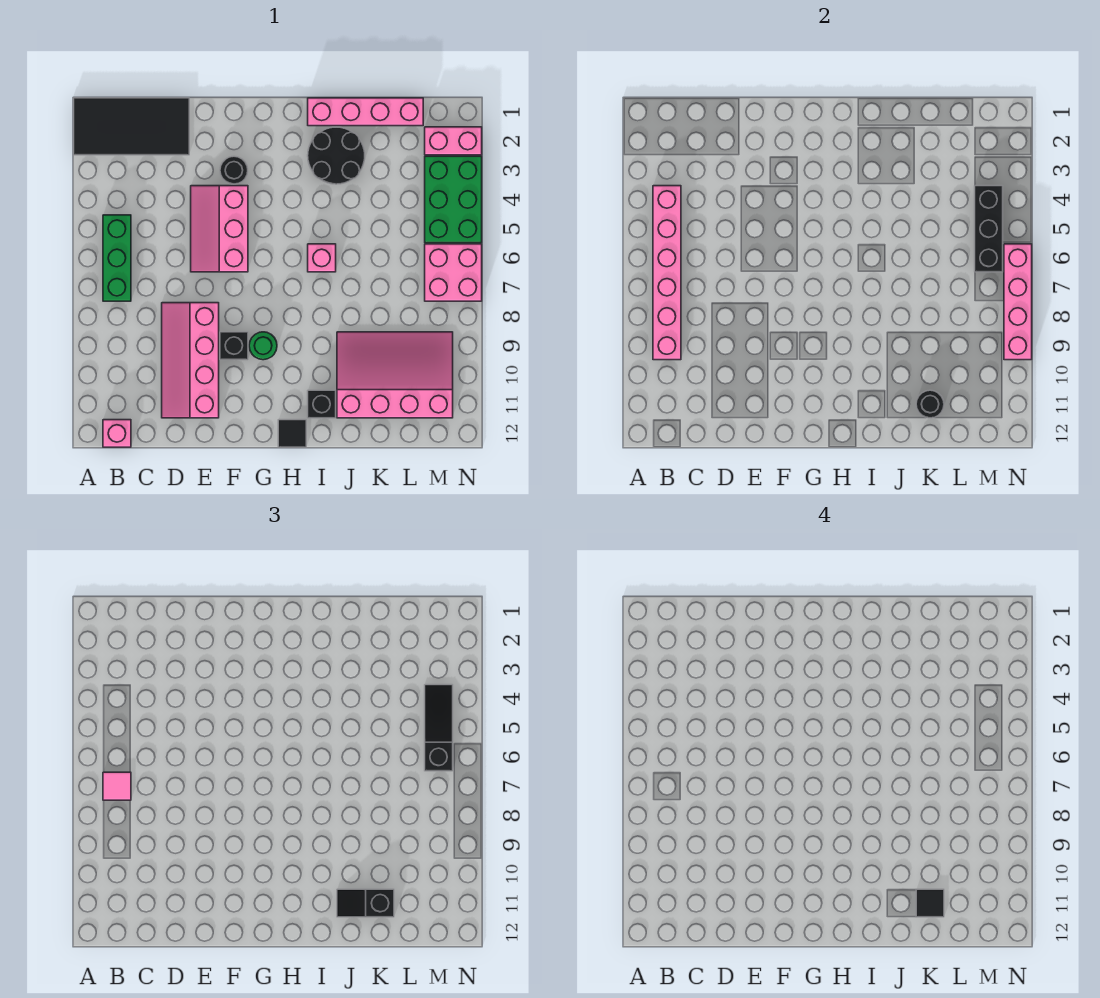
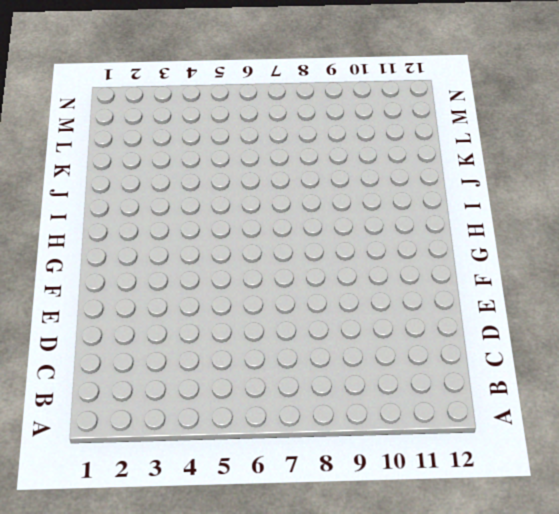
none -> black tile A1:D2 level 1
none -> green brick B5:B7 level 1
none -> pink brick B12 level 1

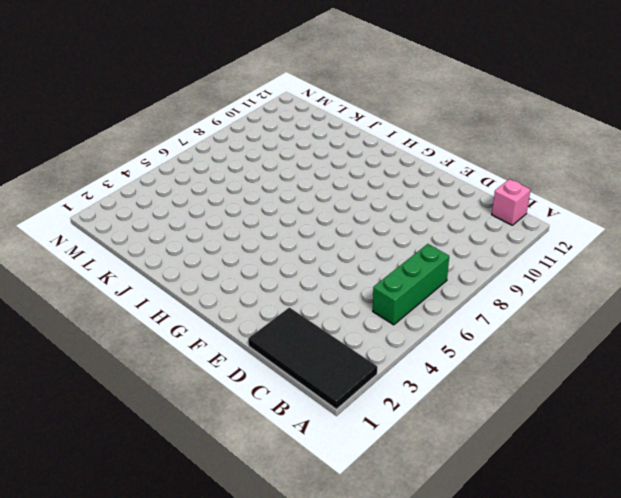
none -> pink slope D8:E11 level 1 top E
none -> pink slope E4:F6 level 1 top F
none -> black round brick F3 level 1

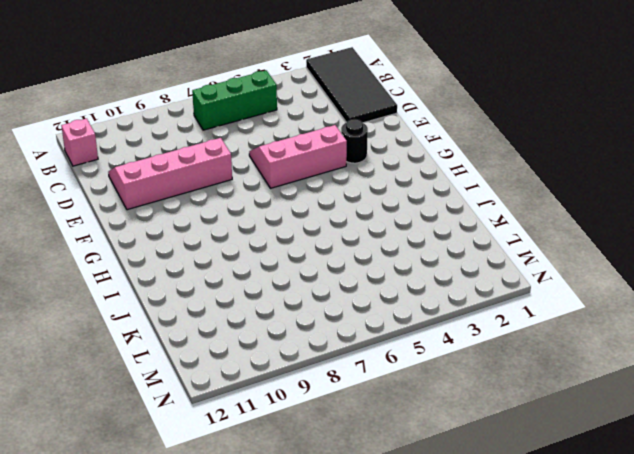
none -> black brick F9 level 1
none -> green round brick G9 level 1
none -> black tile H12 level 1

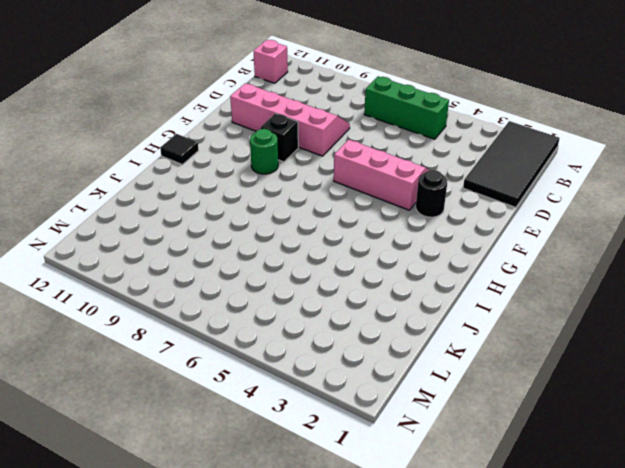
none -> pink brick I1:L1 level 1
none -> black round brick I2:J3 level 1
none -> pink brick I6 level 1

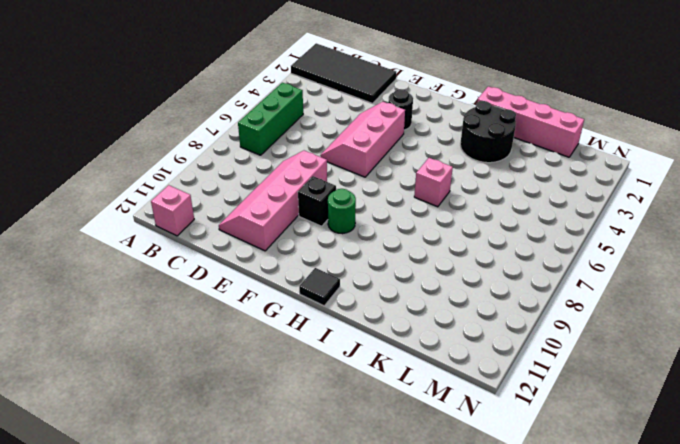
none -> black brick I11 level 1
none -> pink slope J9:M11 level 1 top 11
none -> pink brick M2:N2 level 1

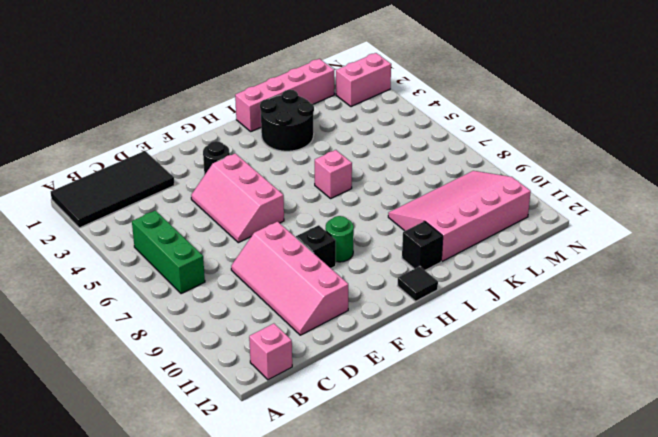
none -> green brick M3:N5 level 1
none -> pink brick M6:N7 level 1
none -> pink brick B4:B9 level 2

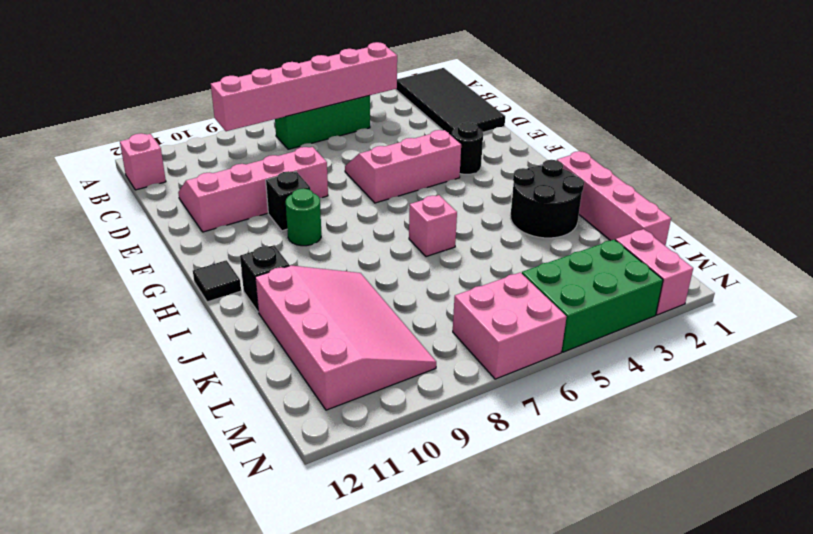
none -> black round brick K11 level 2
none -> black brick M4:M6 level 2
none -> pink brick N6:N9 level 2

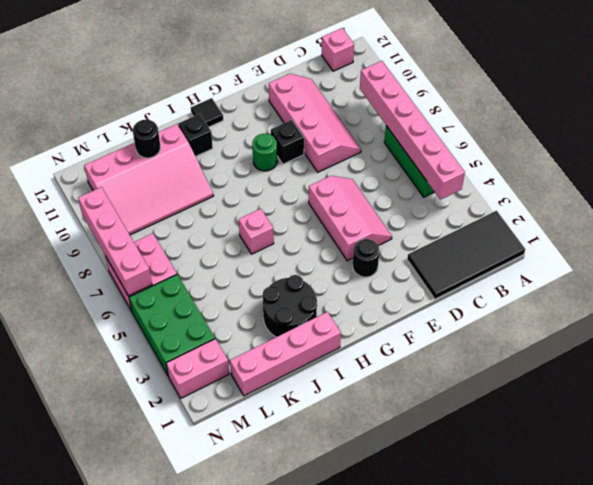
none -> black brick M4:M6 level 2
none -> pink tile B7 level 3
none -> black slope J11:K11 level 3 top K

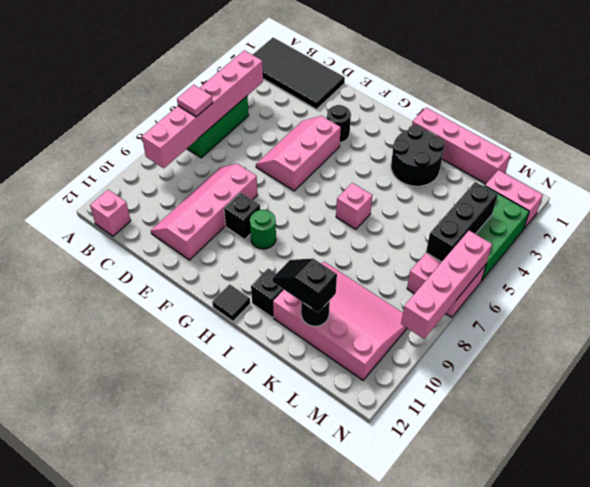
none -> black slope M4:M6 level 3 top 6
none -> black tile K11 level 4

